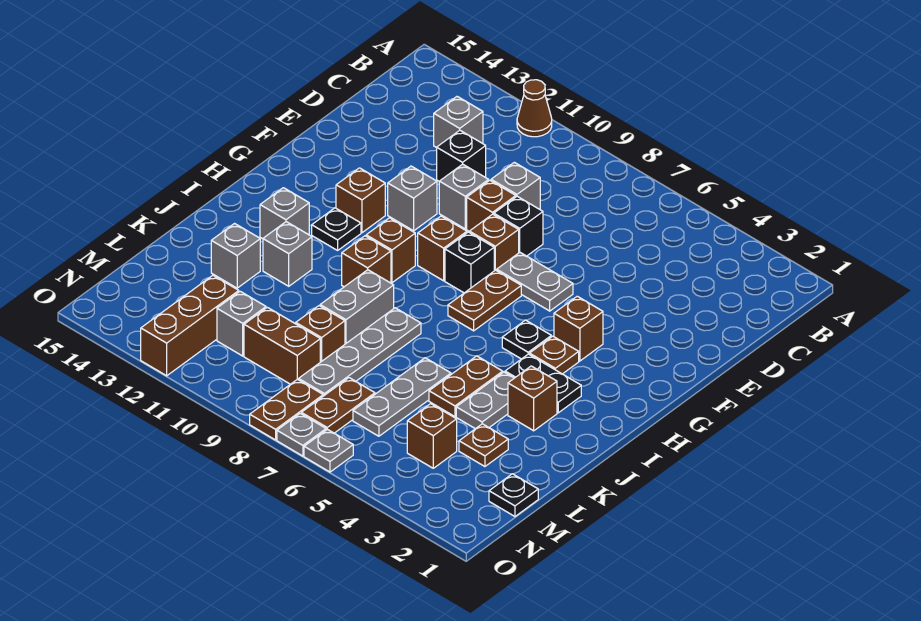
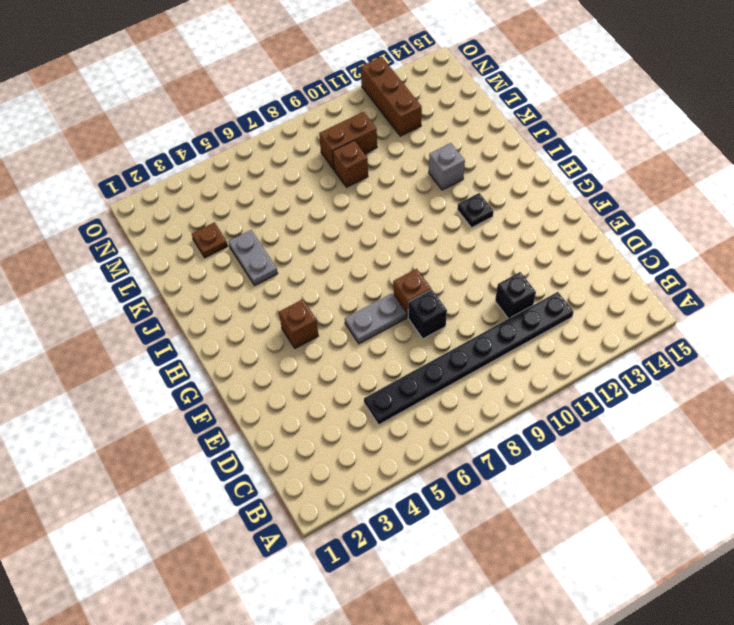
black plate C5:C12 level 1 -> grey brick C12 level 1
none -> brown cone A11 level 1
none -> grey brick D9 level 1
none -> brown brick E9 level 1
none -> grey brick E10 level 1

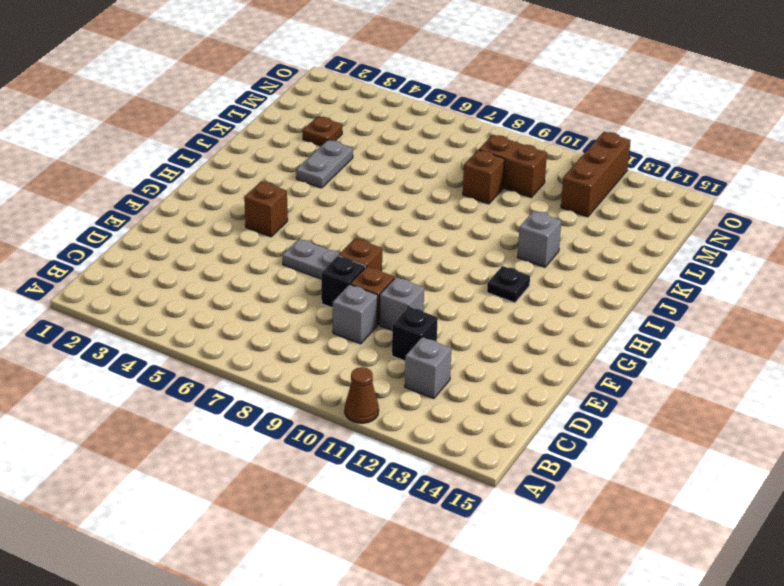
none -> grey brick F11 level 1
none -> brown plate G7:H7 level 1
none -> black brick G8 level 1
none -> brown brick G9 level 1

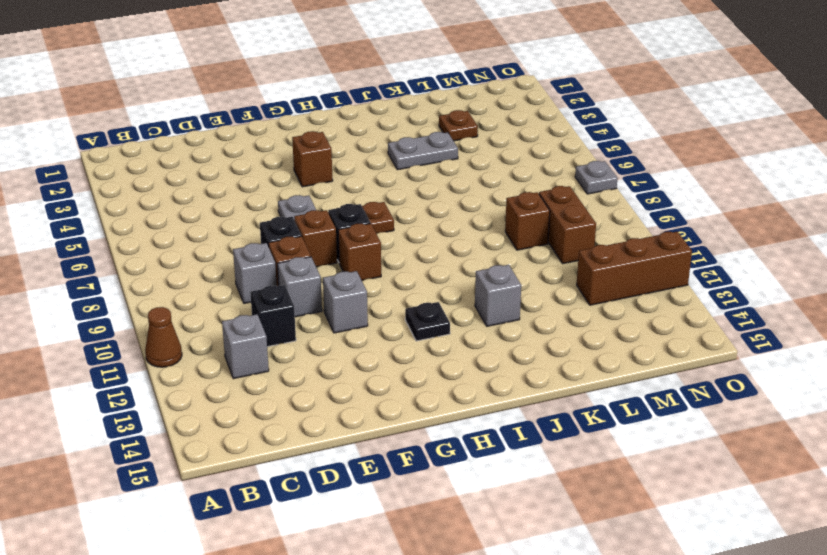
none -> brown brick G12 level 1
none -> brown plate H4 level 1
none -> black plate H5 level 1
none -> brown brick H10 level 1

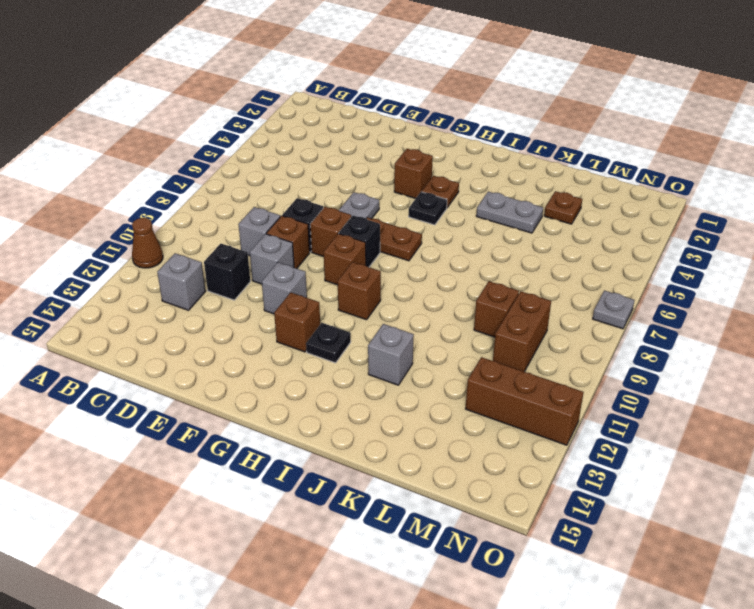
none -> black plate I3:I4 level 1
none -> brown brick I10 level 1
none -> grey brick I13 level 1
none -> brown brick J3 level 1

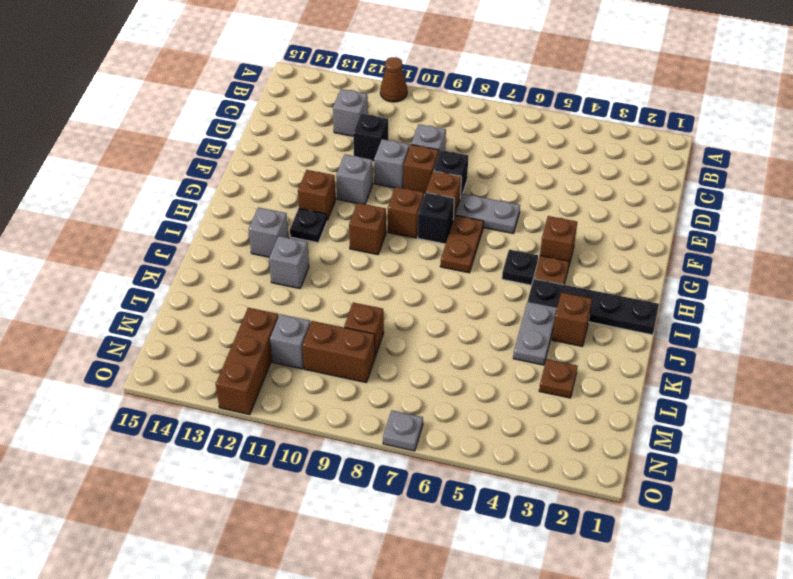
black plate I1:I4 level 1 -> black plate I3:I4 level 1
none -> brown brick I10 level 1
none -> brown plate J5:K5 level 1
none -> grey plate J8:M8 level 1
none -> grey brick J9:K9 level 1

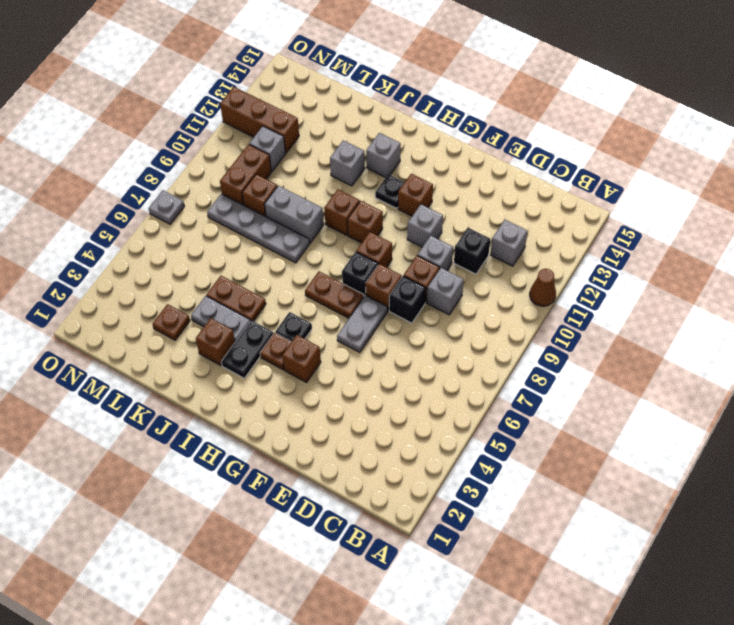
none -> grey plate K6:M6 level 1
none -> grey brick K13 level 1
none -> black plate M1 level 1
none -> brown brick M4 level 1

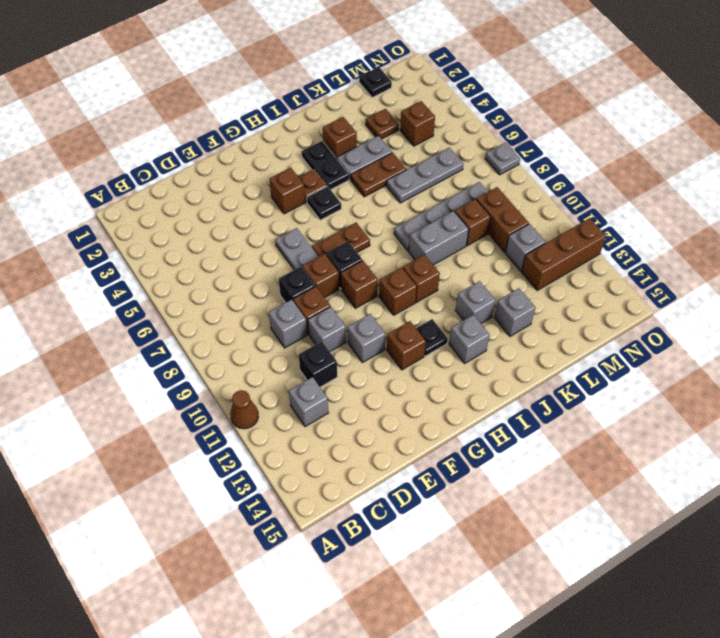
none -> brown plate M7:N7 level 1
none -> brown plate N8:O8 level 1
none -> grey plate O6 level 1

